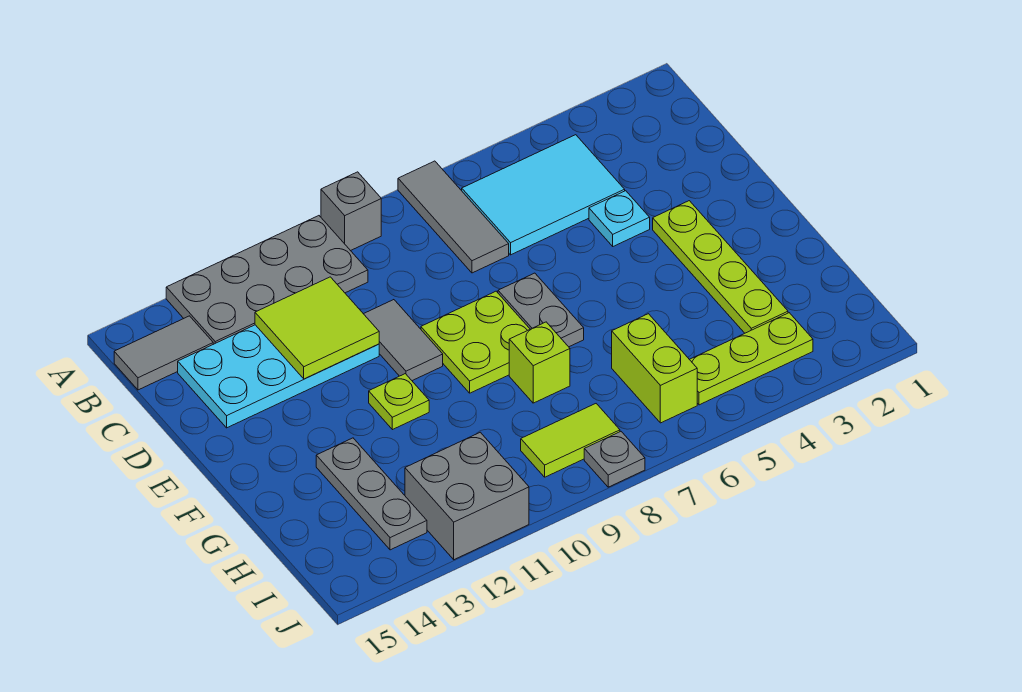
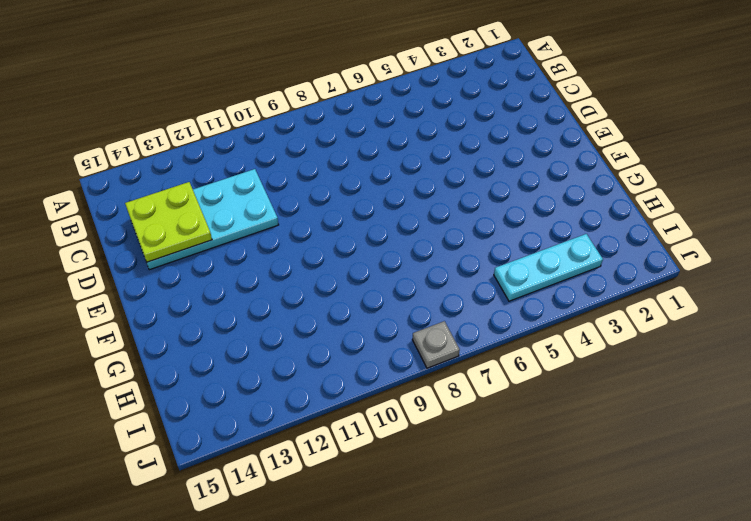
lime plate C13:D14 level 2 -> lime plate E8:F9 level 1
cyan plate I3:I5 level 1 -> lime plate I3:I5 level 1
none -> grey tile A7:C7 level 1
none -> grey brick A9 level 1
none -> grey plate A10:B13 level 1

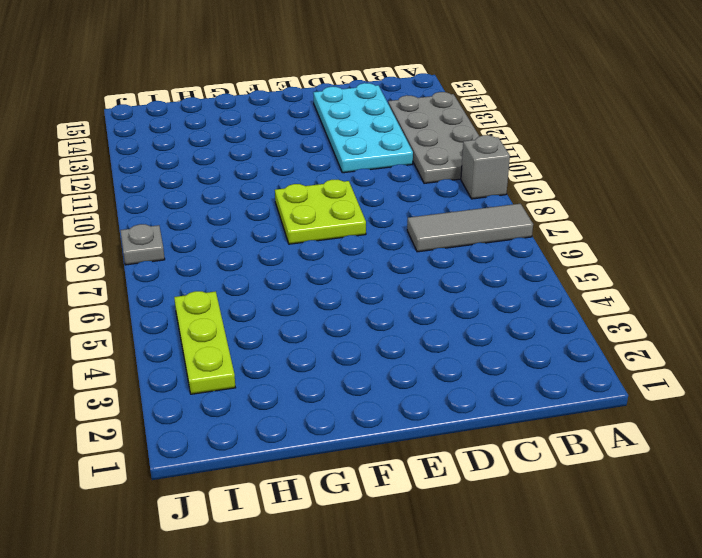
none -> cyan tile B4:C6 level 1
none -> grey tile B14:B15 level 1
none -> cyan plate D4 level 1

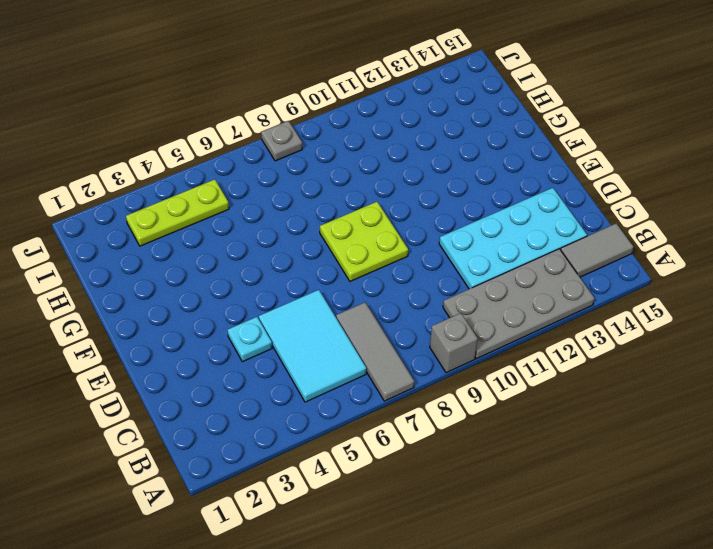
cyan tile B5:D6 level 1 -> cyan tile B4:C6 level 1
none -> grey tile D10:E10 level 1
none -> lime plate E3:H3 level 1
none -> grey plate E7:F7 level 1

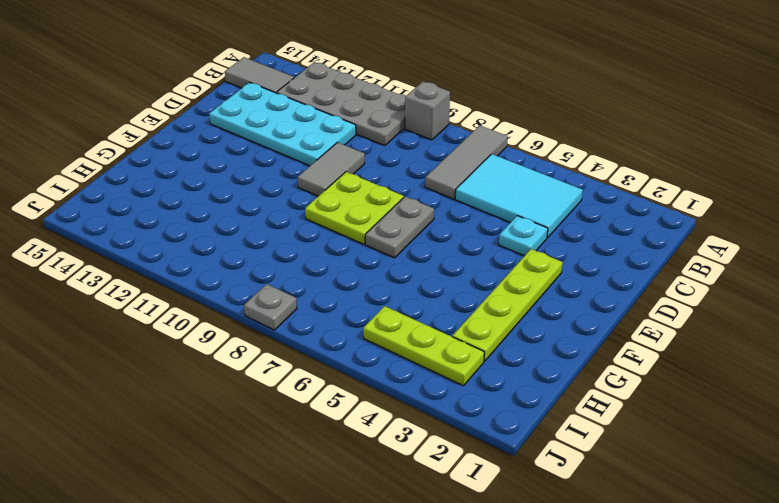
none -> lime plate F11 level 1
none -> lime brick G8 level 1
none -> grey plate G13:I13 level 1

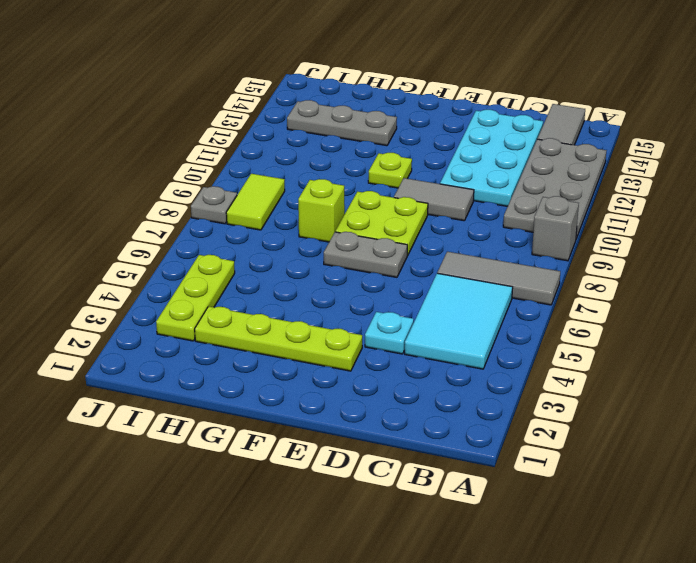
none -> lime brick H6:I6 level 1
none -> grey brick I11:J12 level 1
none -> lime tile C11:D12 level 2

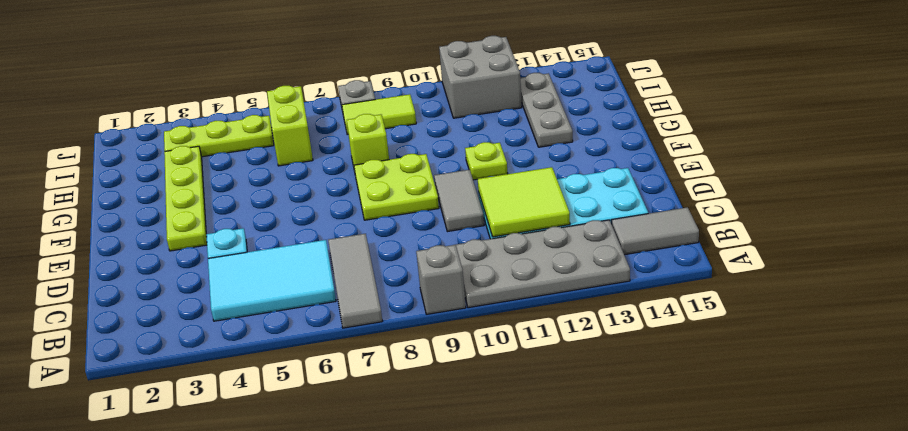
none -> grey plate E7:F7 level 1

